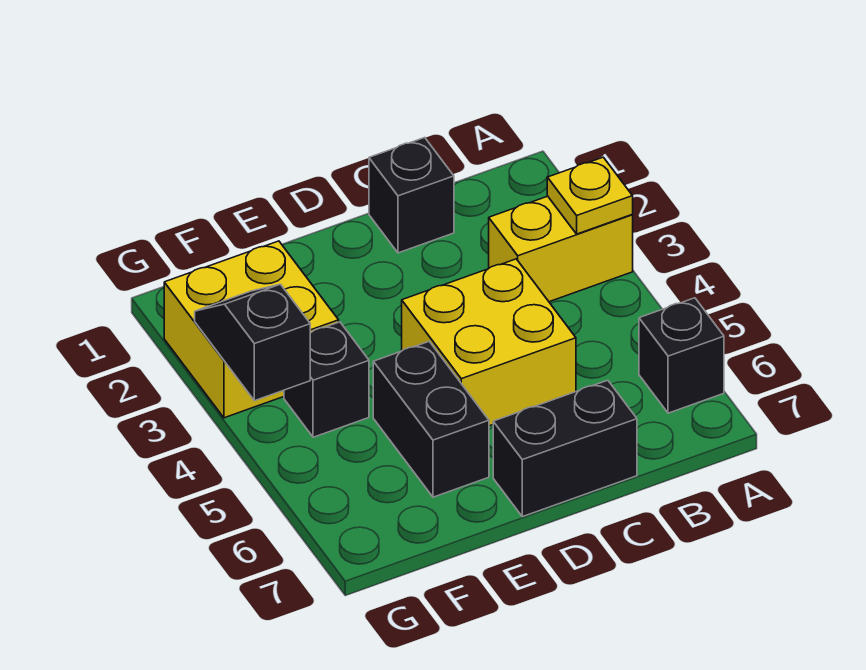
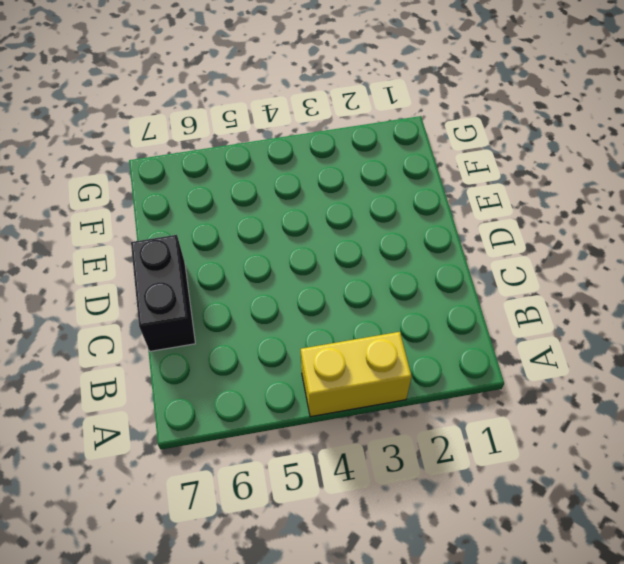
yellow brick A3:A4 level 1 -> yellow brick A3:B3 level 1
none -> black brick A6 level 1
none -> black brick C1 level 1

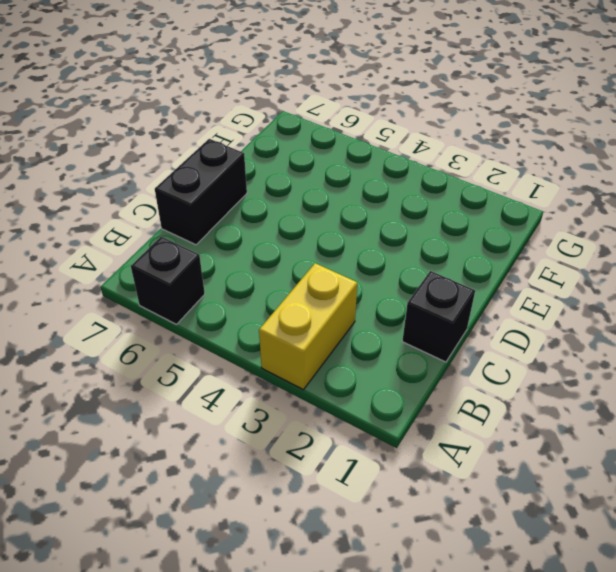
none -> yellow brick C4:D5 level 1
none -> black brick E5:E6 level 1

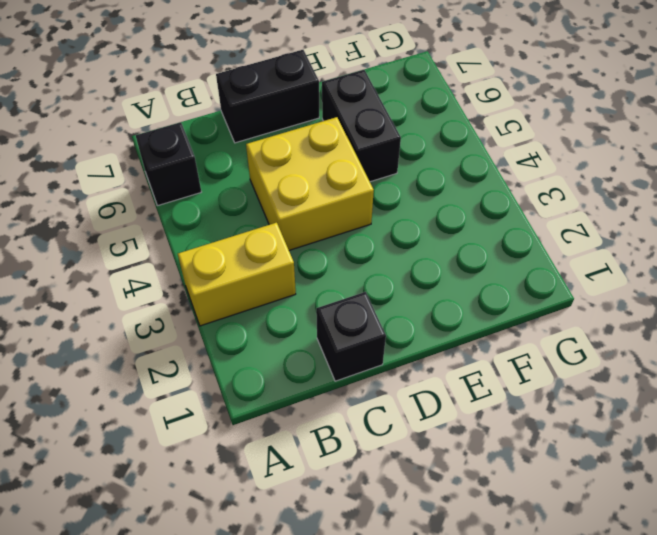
none -> yellow brick F2:G3 level 1
none -> black brick F4 level 1

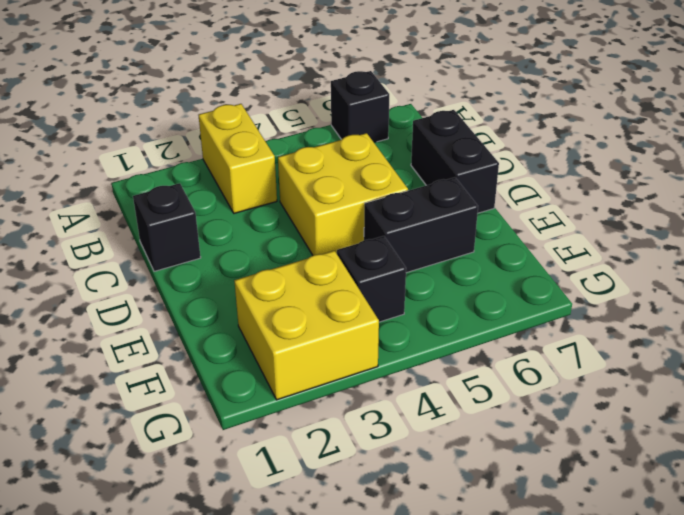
none -> yellow plate A3 level 2
none -> black slope G3:G4 level 2 top 4

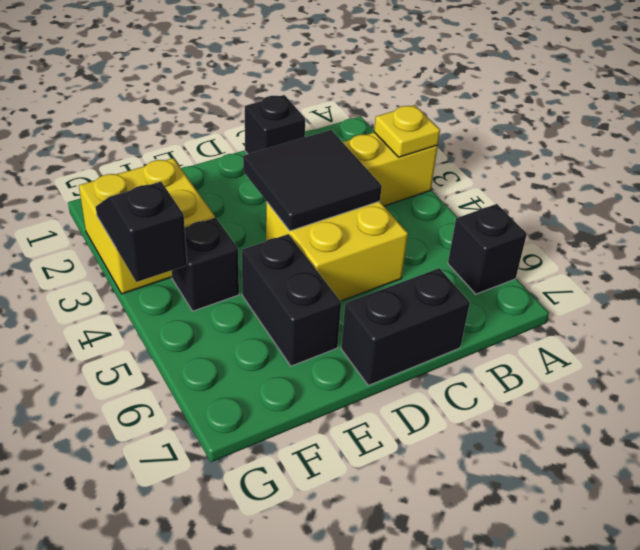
black tile C3:D4 level 2 -> none

